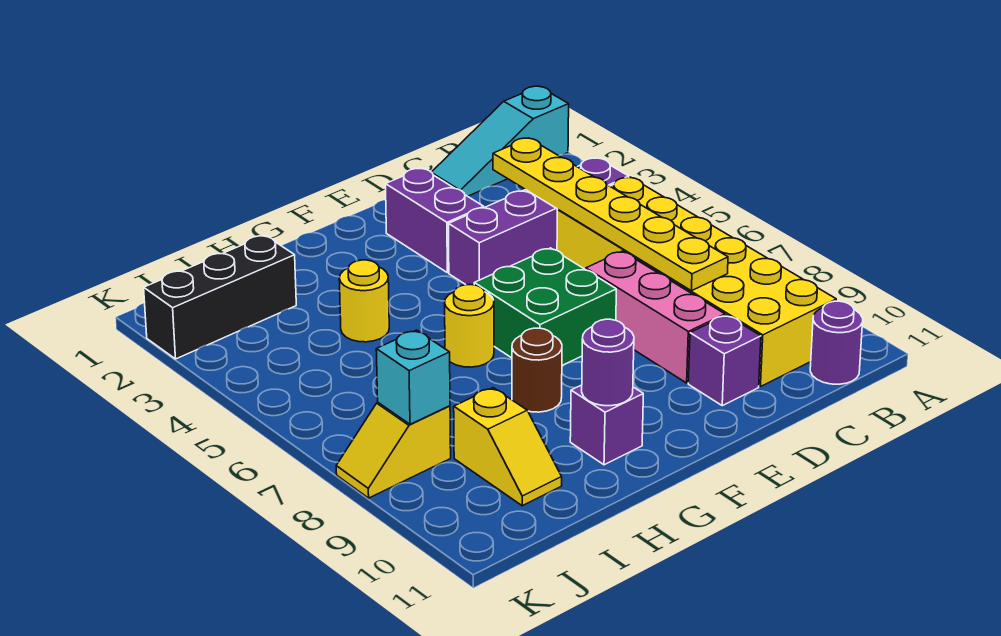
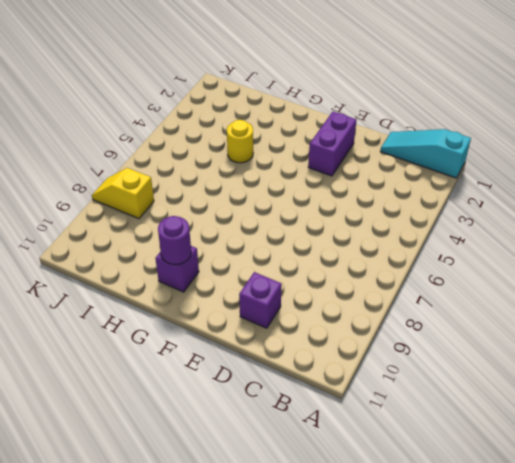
none -> purple brick B4:E4 level 1
none -> yellow brick B5:C10 level 1
none -> purple round brick B11 level 1

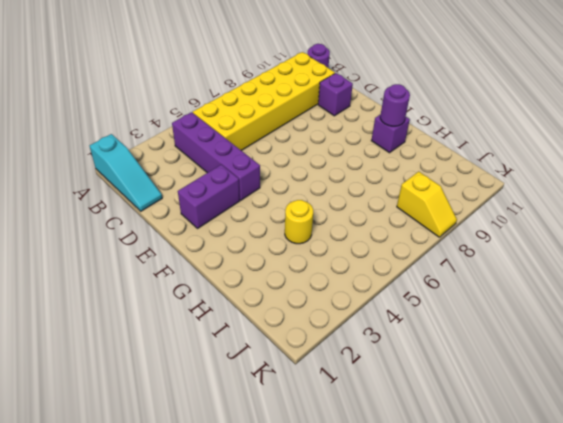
none -> pink brick D7:D9 level 1
none -> green brick E6:F7 level 1
none -> yellow round brick G6 level 1

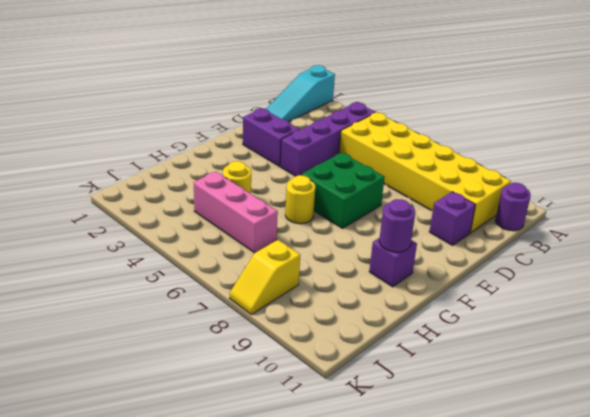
pink brick I4:I6 level 1 -> pink brick D7:D9 level 1
none -> brown round brick G8 level 1
none -> black brick I2:K2 level 1
none -> yellow slope I9:I10 level 1 top 9

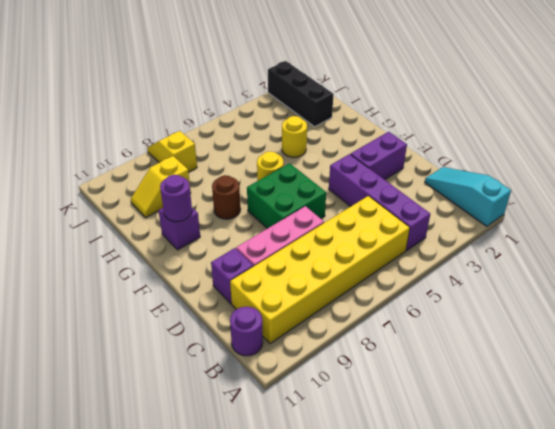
none -> yellow plate C3:C8 level 2
none -> cyan brick J8 level 2

